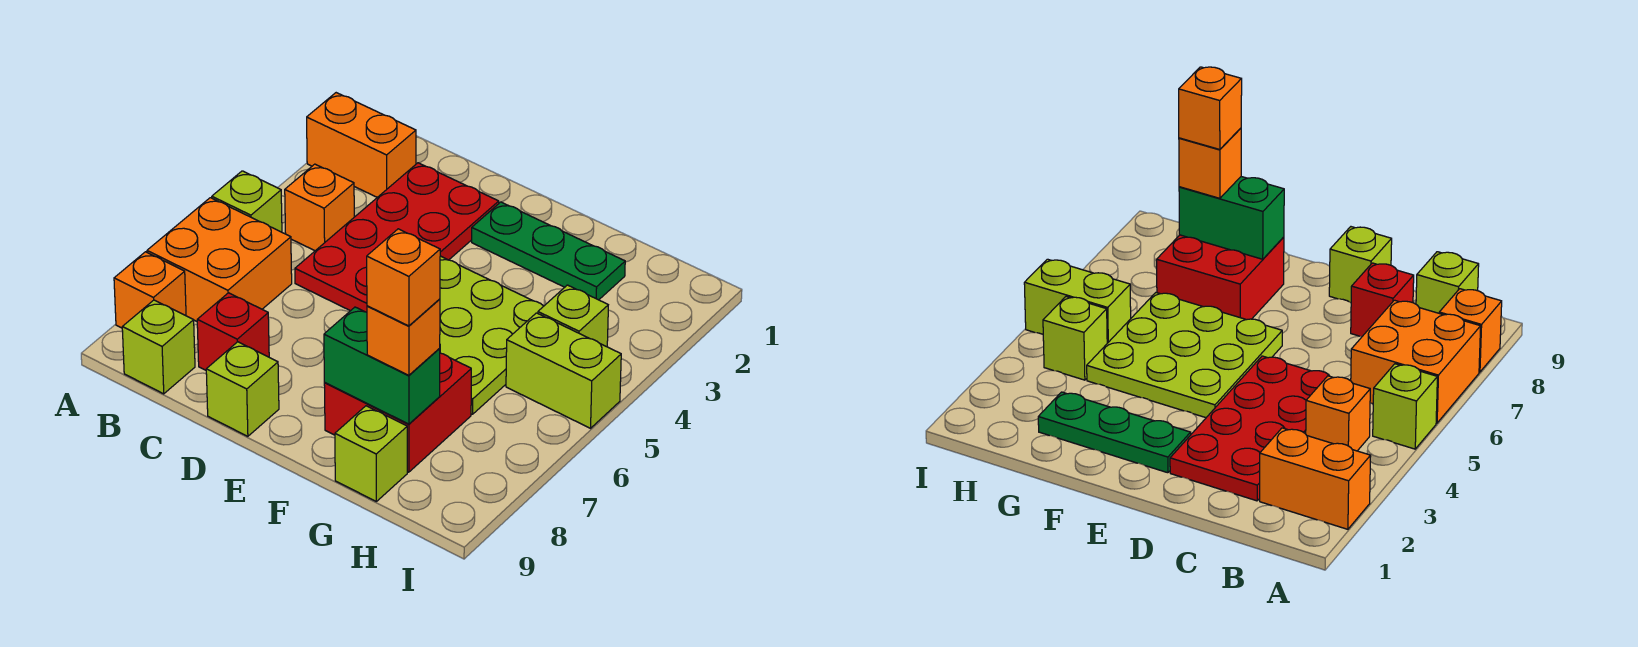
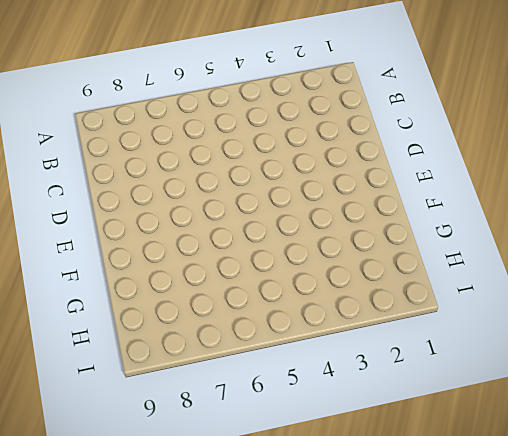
none -> orange brick A2:B2 level 1
none -> lime brick A5 level 1
none -> orange brick A6:B7 level 1

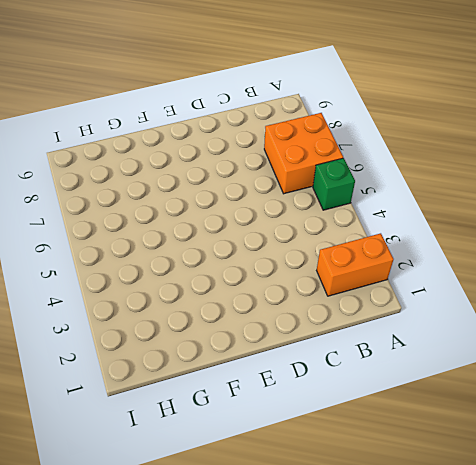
green brick A5 level 1 -> lime brick A5 level 1
none -> orange brick A8 level 1
none -> orange brick B4 level 1
none -> lime brick B9 level 1

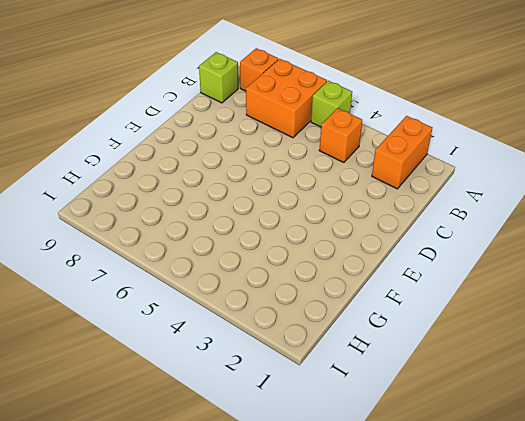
none -> red plate C2:D5 level 1
none -> red brick C8 level 1
none -> lime brick D9 level 1

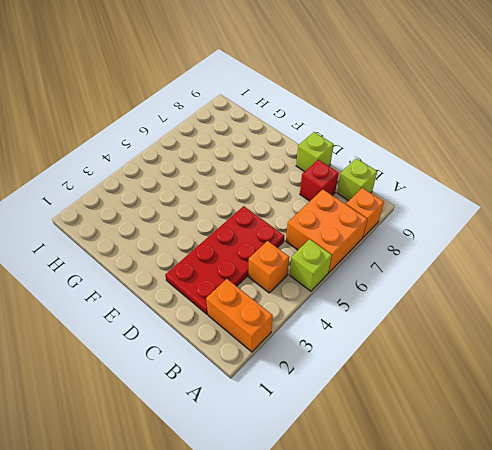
none -> green plate E2:G2 level 1
none -> lime plate E4:G6 level 1
none -> red brick F7:G8 level 1

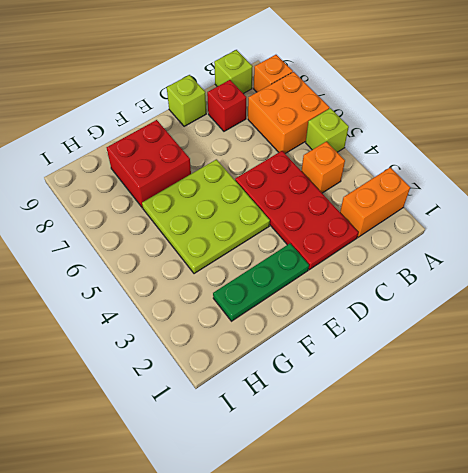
none -> lime brick G9 level 1
none -> lime brick H4 level 1
none -> lime brick H5:I5 level 1

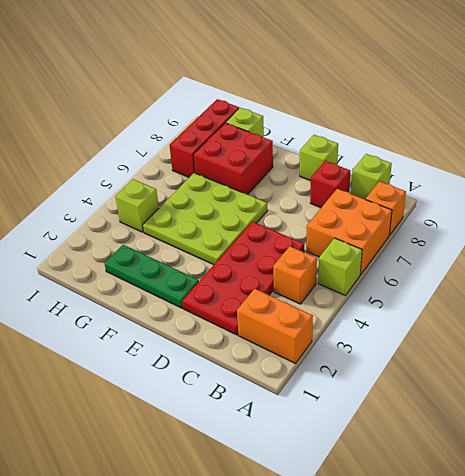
red brick H7:H9 level 1 -> none
none -> lime brick H5:I5 level 1
none -> green brick F8:G8 level 2
none -> orange brick G8 level 3

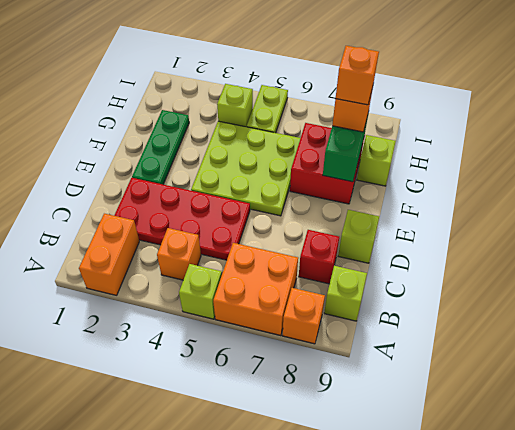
lime plate H5:I5 level 1 -> lime brick H5:I5 level 1

